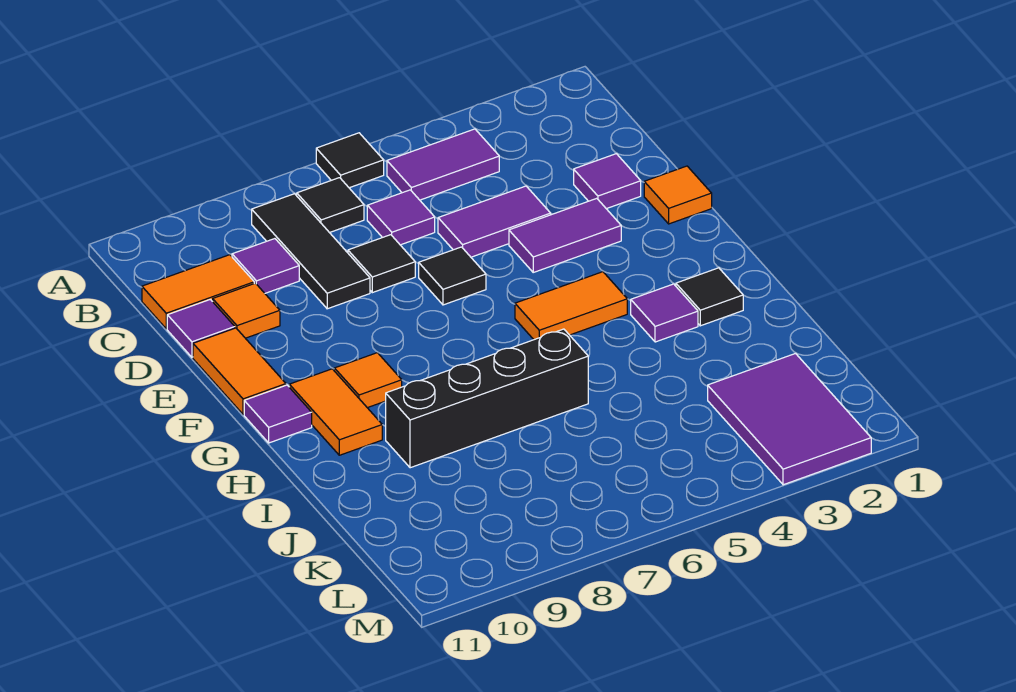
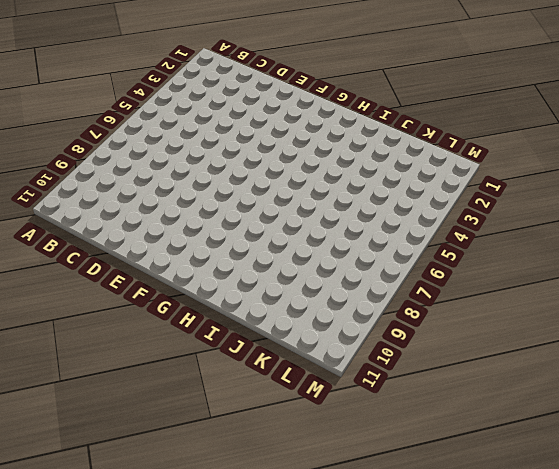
none -> black tile A6 level 1
none -> purple tile B4:B5 level 1
none -> black tile B7 level 1

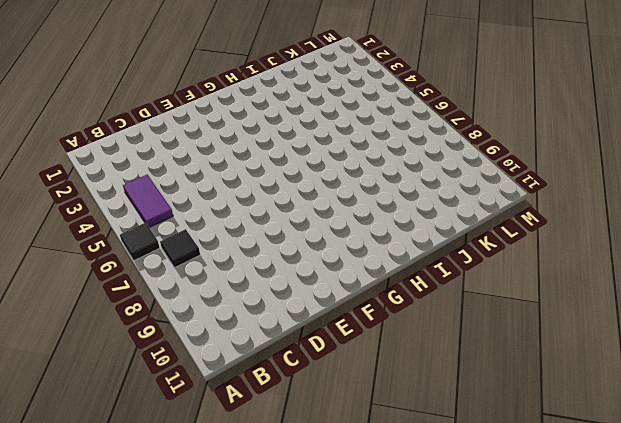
none -> black tile B8:D8 level 1
none -> purple tile C6 level 1
none -> purple tile C9 level 1

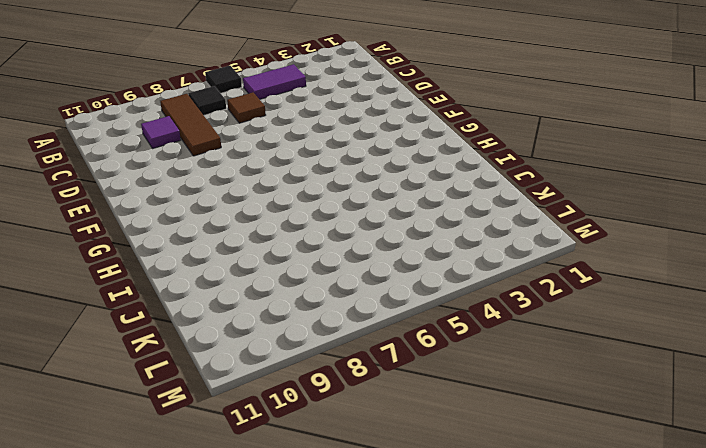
brown tile B8:D8 level 1 -> black tile B8:D8 level 1
brown tile C6 level 1 -> purple tile C6 level 1
none -> orange tile C10:C11 level 1
none -> purple tile D2 level 1
none -> purple tile D4:D5 level 1

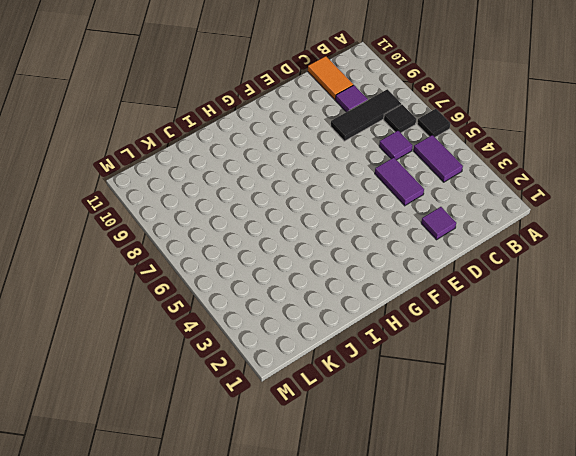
none -> black tile D7 level 1
none -> orange tile D10 level 1
none -> purple tile D11 level 1

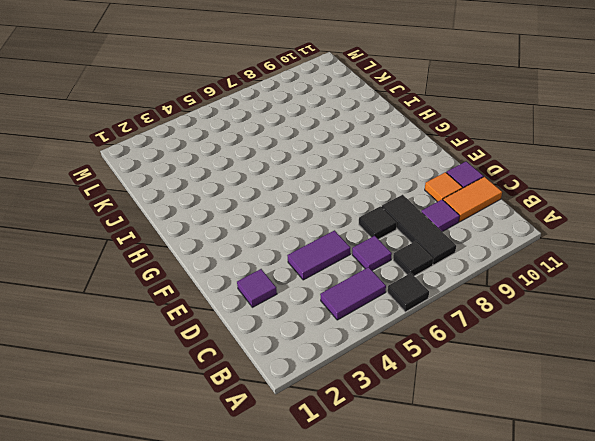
none -> orange tile E1 level 1
none -> purple tile E3:E4 level 1
none -> black tile E6 level 1

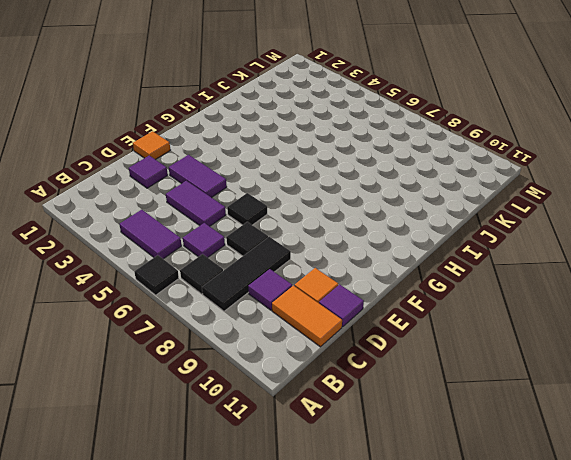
none -> orange tile E11:F11 level 1
none -> orange tile G4:G5 level 1
none -> orange tile G9 level 1

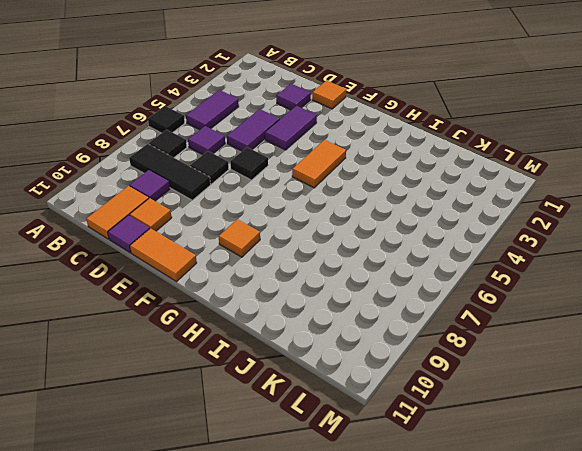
none -> orange tile G10:H10 level 1
none -> purple tile G11 level 1
none -> black tile H2 level 1

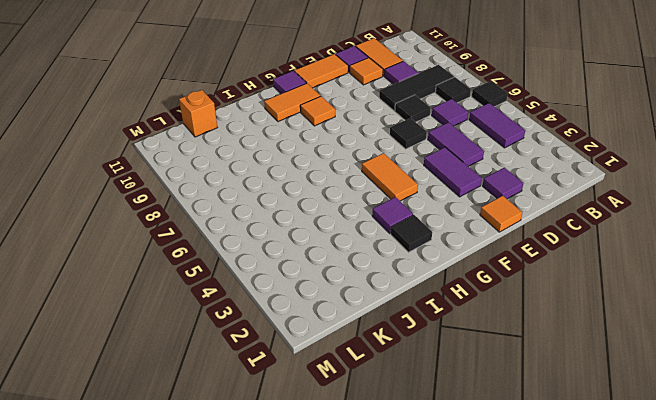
orange brick K11 level 1 -> none
none -> black brick I6:I9 level 1
none -> purple tile K2:M3 level 1

